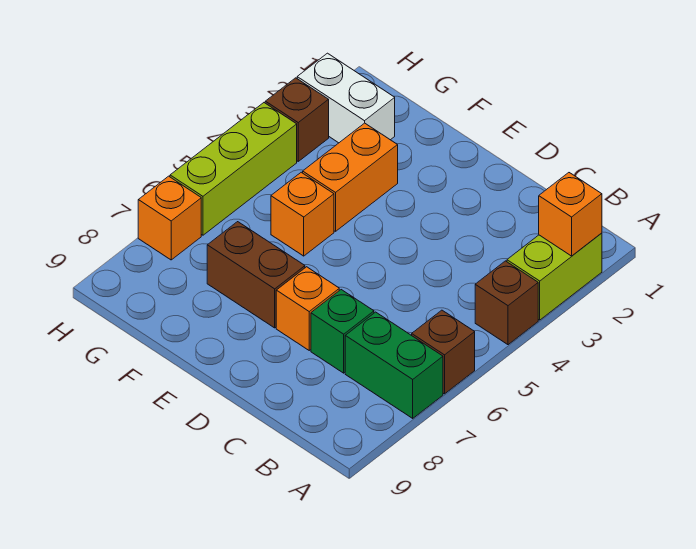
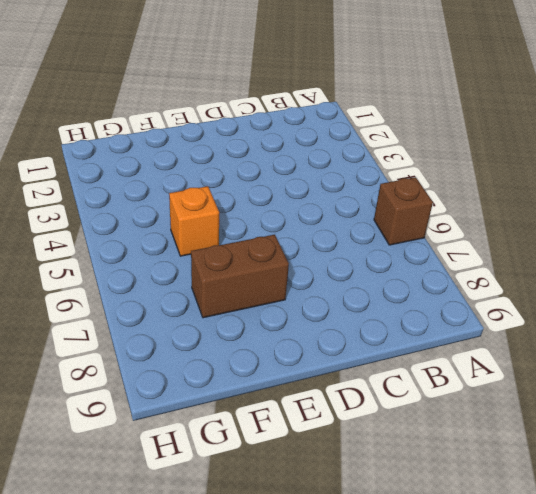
none -> lime brick A2:A3 level 1
none -> brown brick A4 level 1
none -> green brick A7:B7 level 1

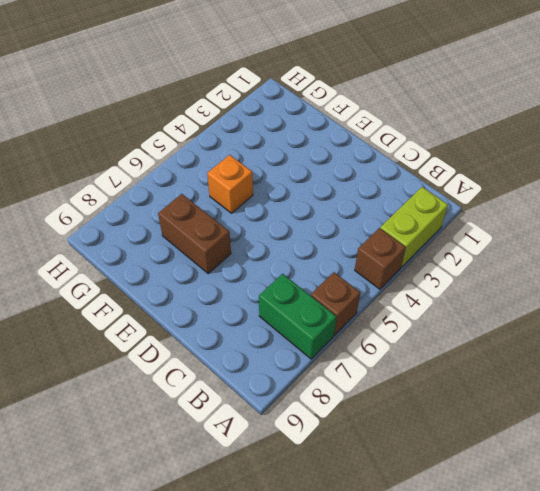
none -> green brick C7 level 1
none -> orange brick D7 level 1
none -> orange brick F3:F4 level 1

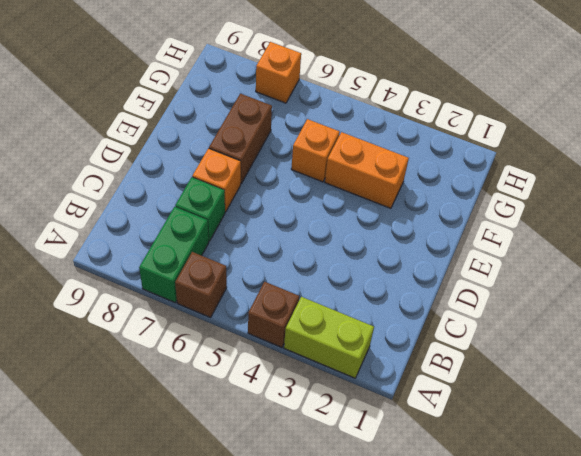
none -> white brick G2:H2 level 1
none -> brown brick H3 level 1
none -> lime brick H4:H6 level 1

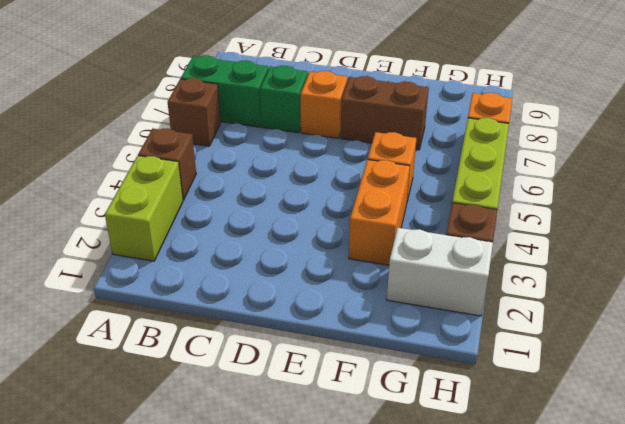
none -> orange brick A2 level 2

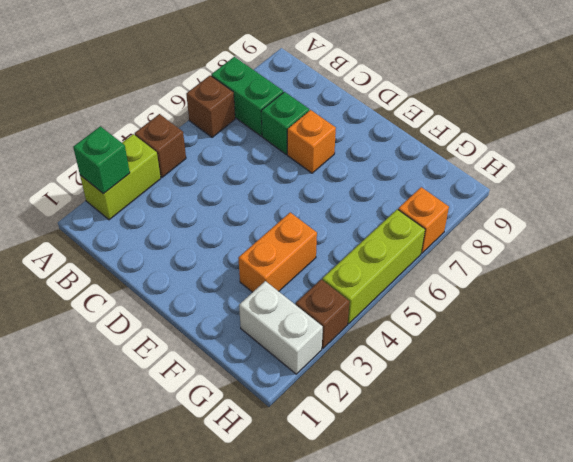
green brick A2 level 2 -> orange brick A2 level 2
none -> brown brick E7:F7 level 1
none -> orange brick F5 level 1

